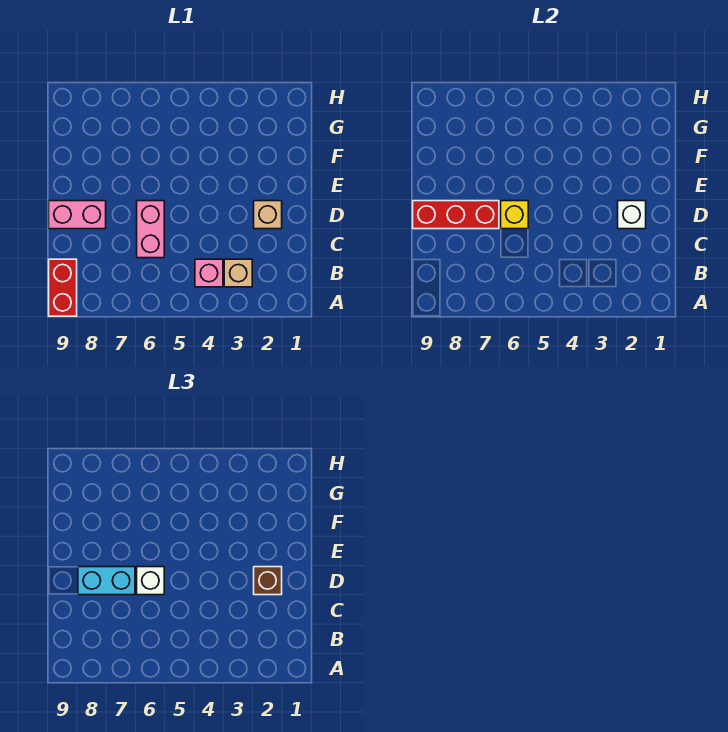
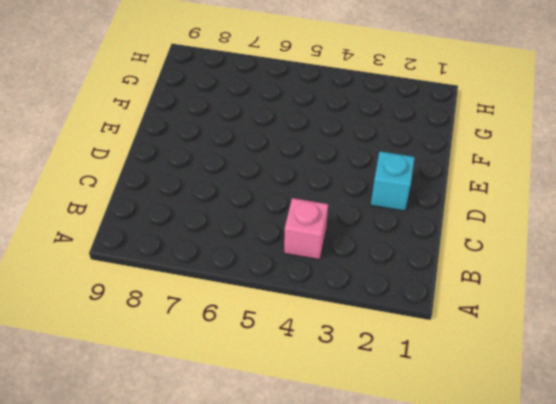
cyan brick D2 level 1 -> tan brick D2 level 1
none -> red brick A9:B9 level 1
none -> tan brick B3 level 1
none -> pink brick C6:D6 level 1

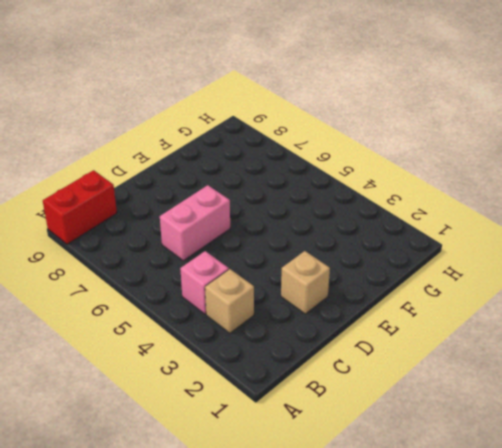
none -> pink brick D8:D9 level 1
none -> white brick D2 level 2
none -> yellow brick D6 level 2

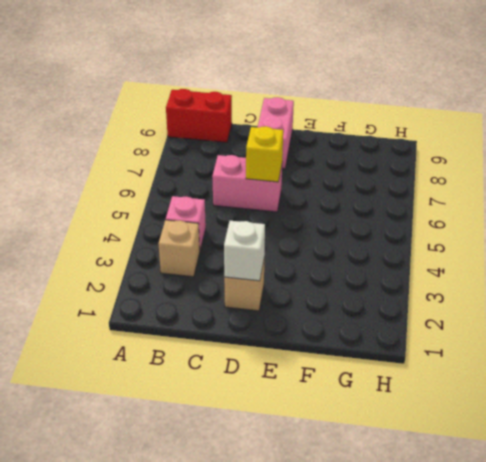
none -> red brick D7:D9 level 2
none -> brown brick D2 level 3
none -> white brick D6 level 3

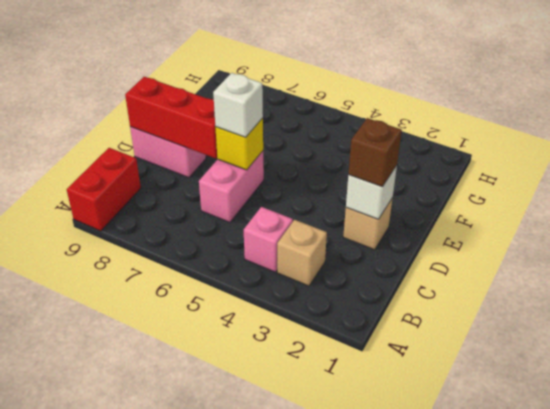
none -> cyan brick D7:D8 level 3

